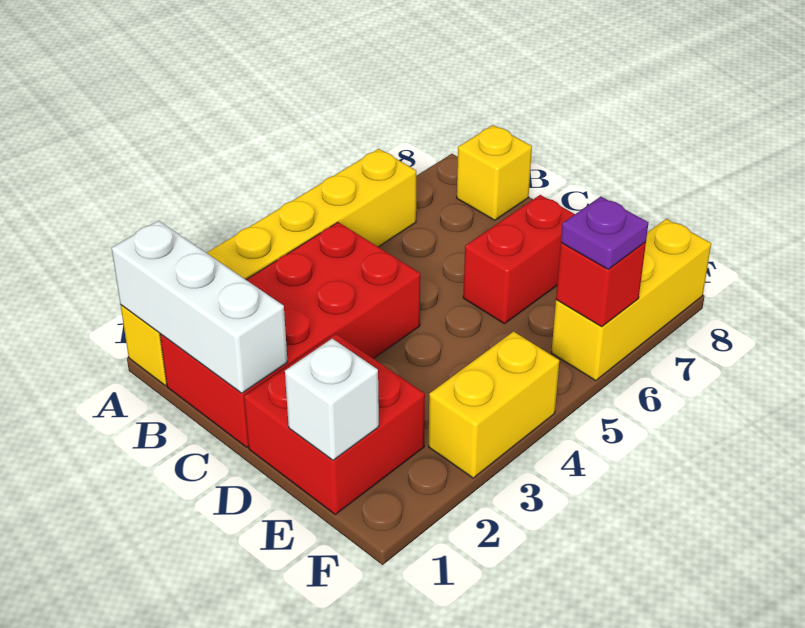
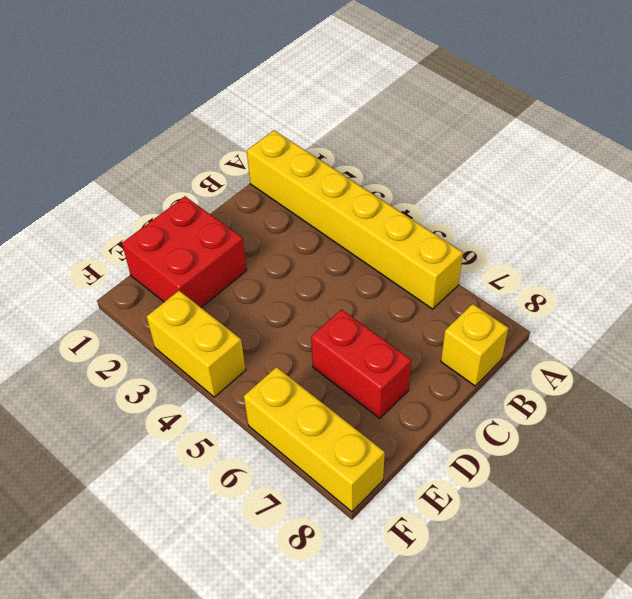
none -> red brick B1:C4 level 1
none -> white brick A1:C1 level 2

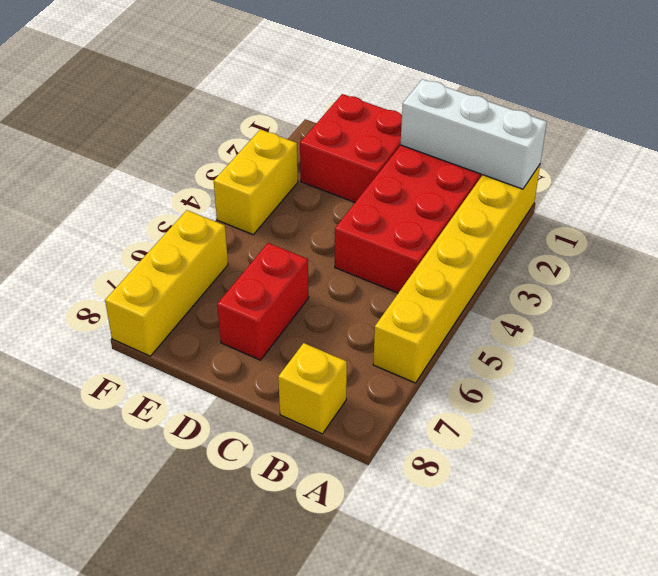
none -> white brick E1 level 2
none -> red brick F6 level 2

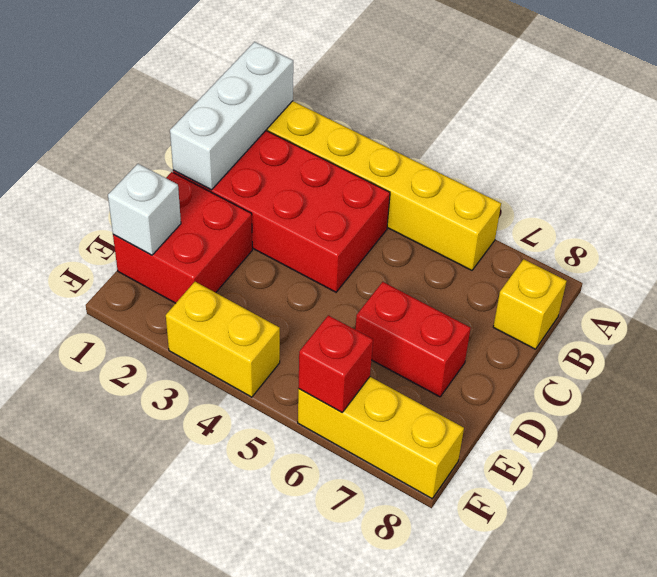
none -> purple plate F6 level 3

